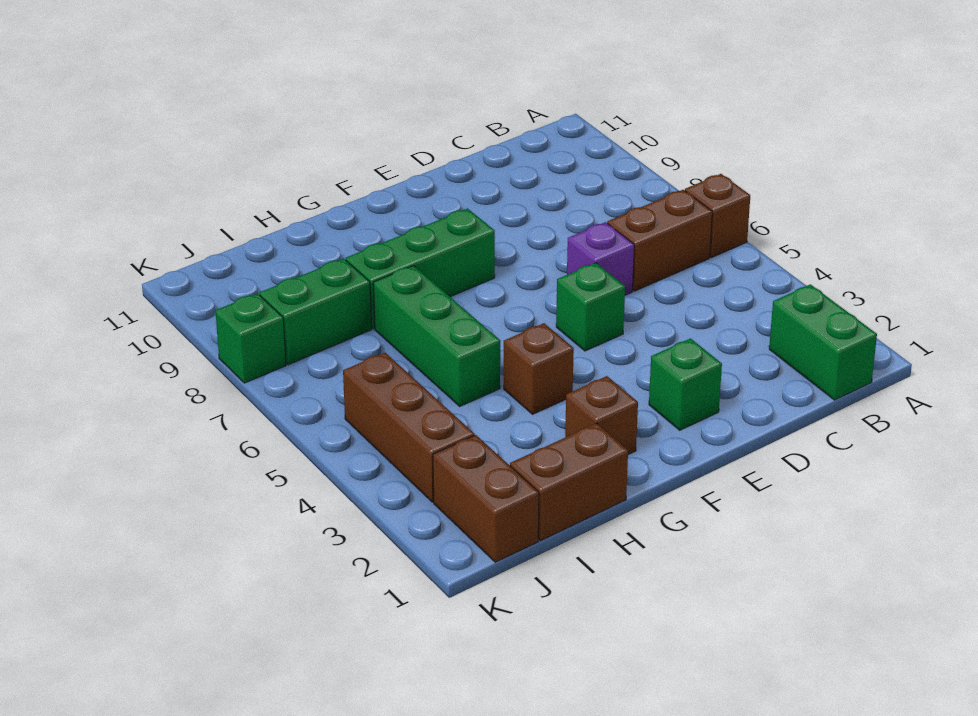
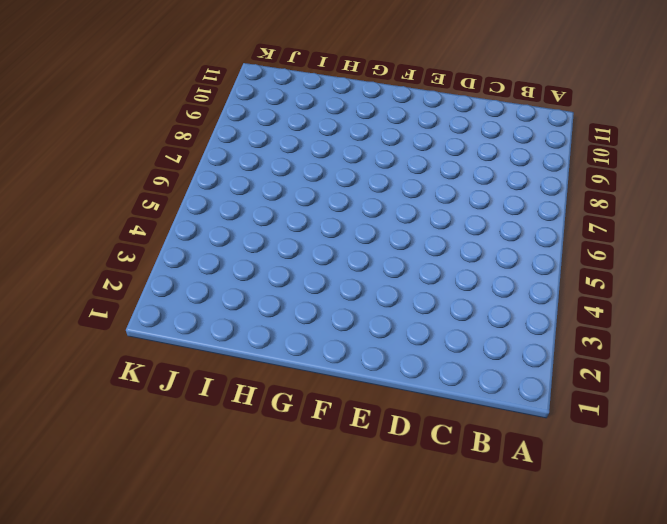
none -> brown brick A6 level 1
none -> green brick B1:B2 level 1
none -> brown brick B6:C6 level 1

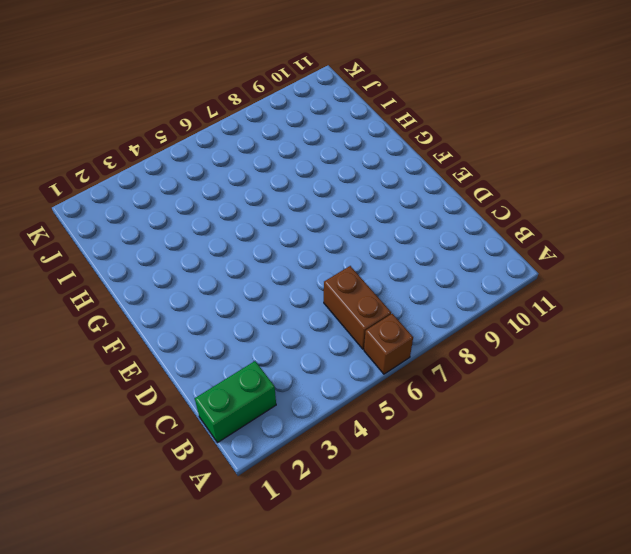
none -> purple brick D6 level 1
none -> green brick E2 level 1
none -> green brick E5 level 1

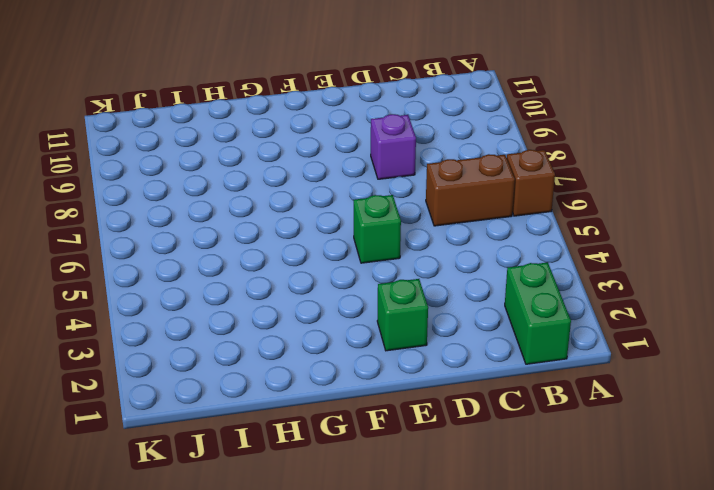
purple brick D8 level 1 -> purple brick D6 level 1
none -> green brick F8:H8 level 1
none -> brown brick G2 level 1
none -> brown brick G4 level 1

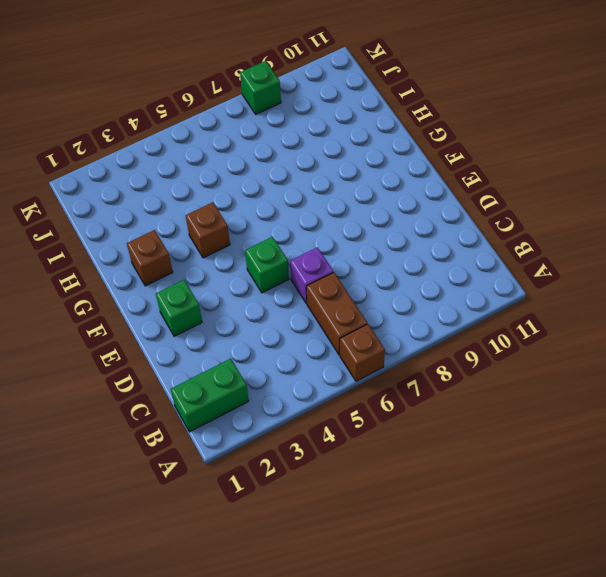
none -> green brick F8:H8 level 1
none -> brown brick H1:I1 level 1
none -> green brick H5:H7 level 1

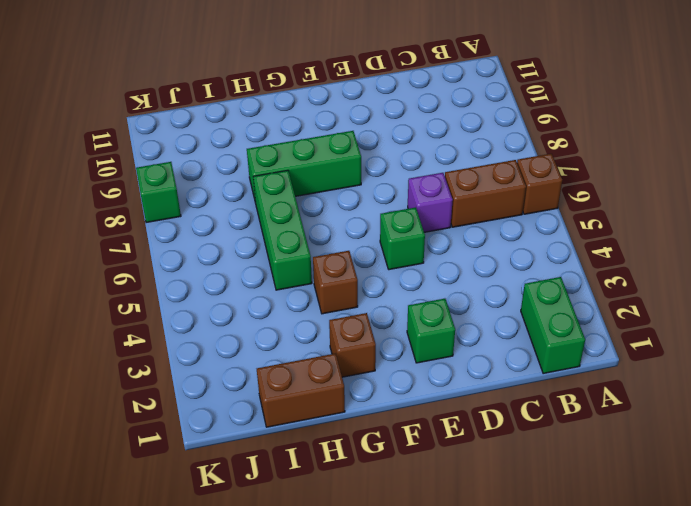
none -> green brick I8:J8 level 1
none -> brown brick J1:J2 level 1
none -> brown brick J3:J5 level 1

